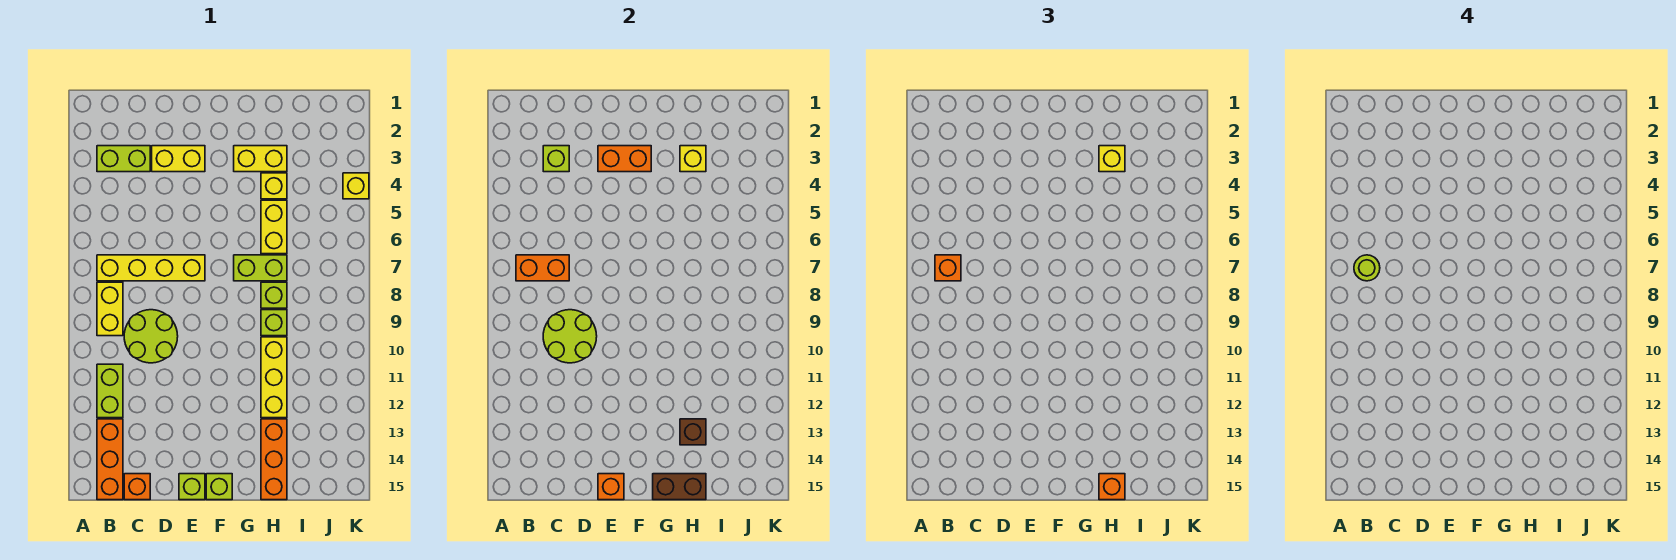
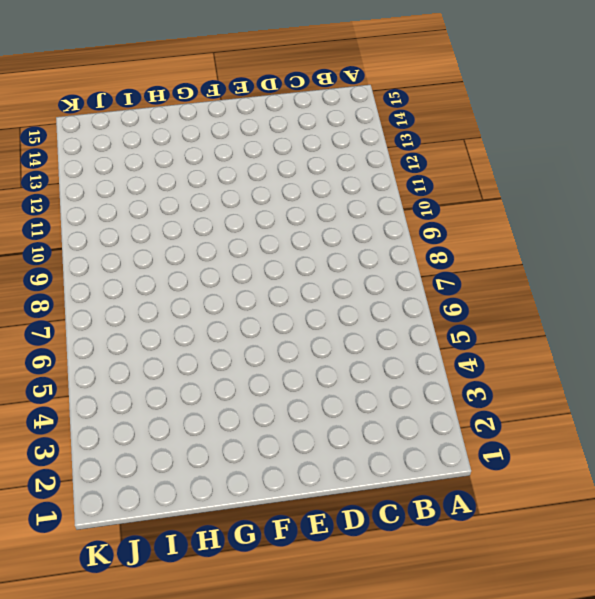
none -> lime brick B3:C3 level 1
none -> yellow brick B7:E7 level 1
none -> yellow brick B8:B9 level 1
none -> lime brick B11:B12 level 1

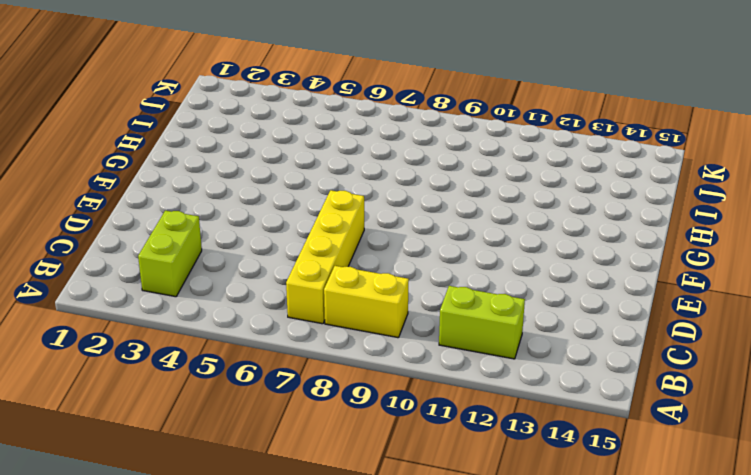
none -> orange brick B13:B15 level 1
none -> lime round brick C9:D10 level 1
none -> orange brick C15 level 1
none -> yellow brick D3:E3 level 1

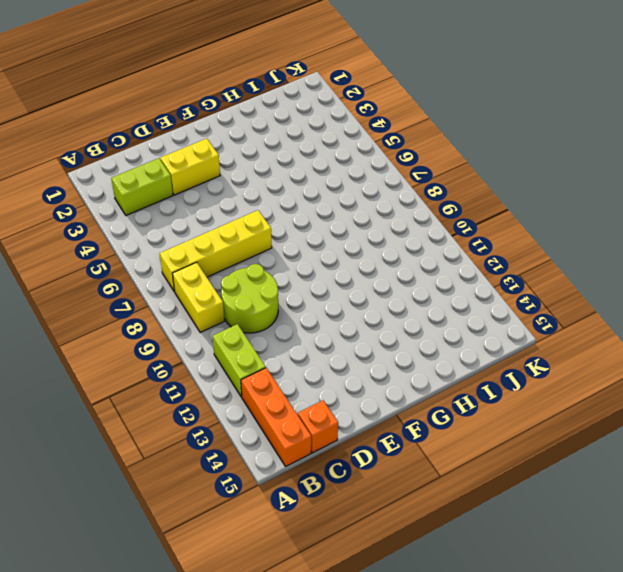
none -> lime brick E15 level 1
none -> lime brick F15 level 1
none -> yellow brick G3:H3 level 1
none -> lime brick G7:H7 level 1

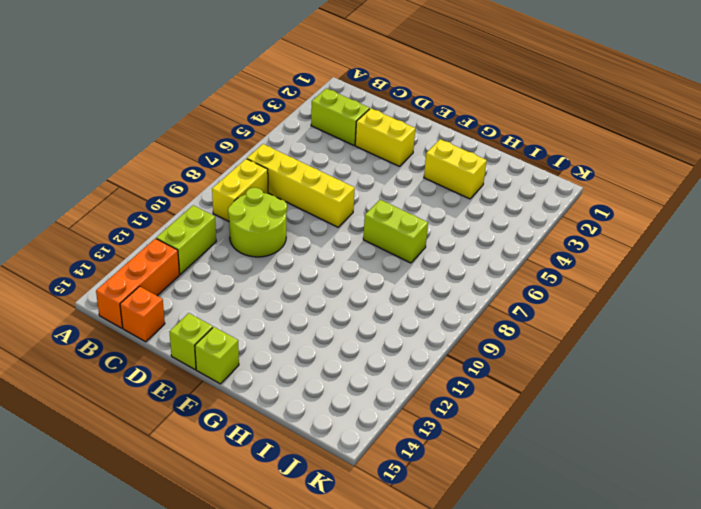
none -> yellow brick H4 level 1
none -> yellow brick H5:H6 level 1
none -> lime brick H8 level 1
none -> lime brick H9 level 1

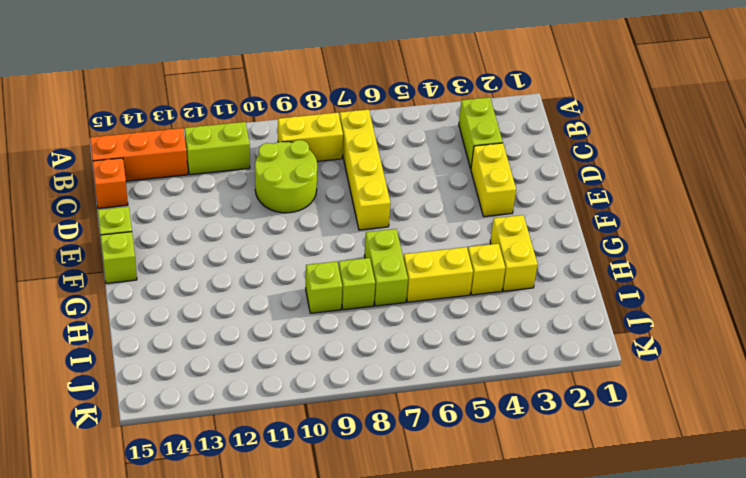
none -> yellow brick H10:H12 level 1
none -> orange brick H13:H15 level 1
none -> yellow brick K4 level 1
none -> orange brick B7:C7 level 2

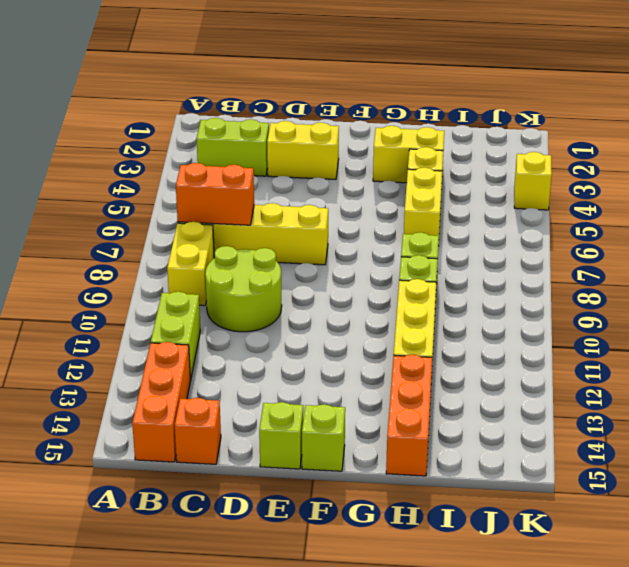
none -> lime brick G7:H7 level 1
none -> lime brick C3 level 2
none -> lime round brick C9:D10 level 2
none -> orange brick E3:F3 level 2

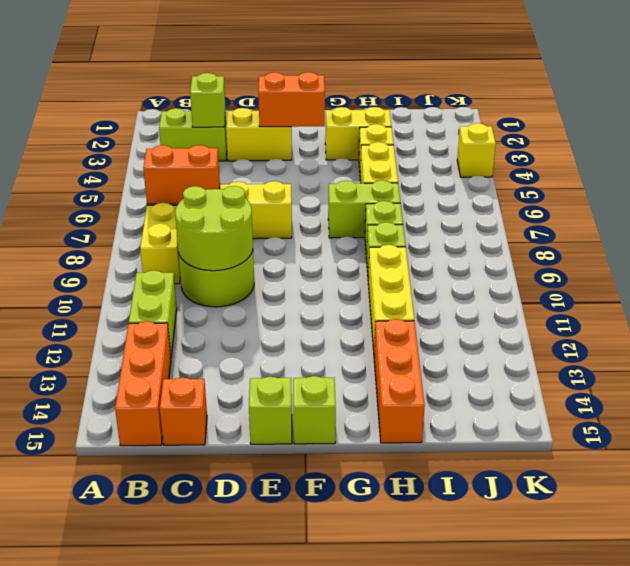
none -> orange brick E15 level 2
none -> brown brick G15:H15 level 2
none -> yellow brick H3 level 2
none -> brown brick H13 level 2

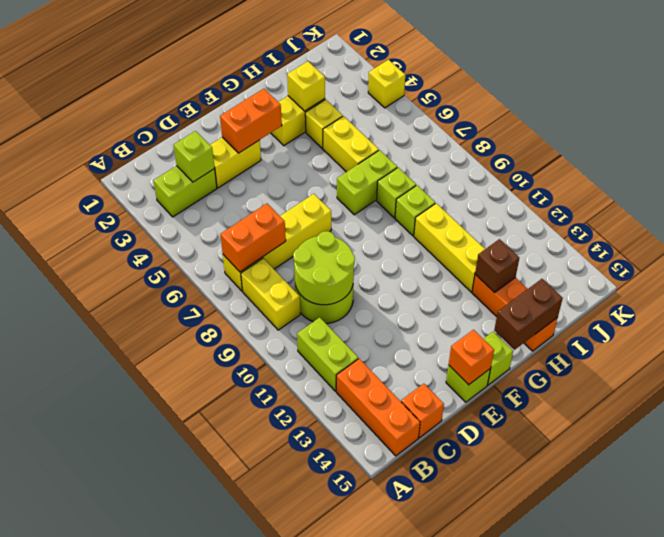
none -> orange brick B7 level 3
none -> yellow brick H3 level 3
none -> orange brick H15 level 3
none -> lime round brick B7 level 4

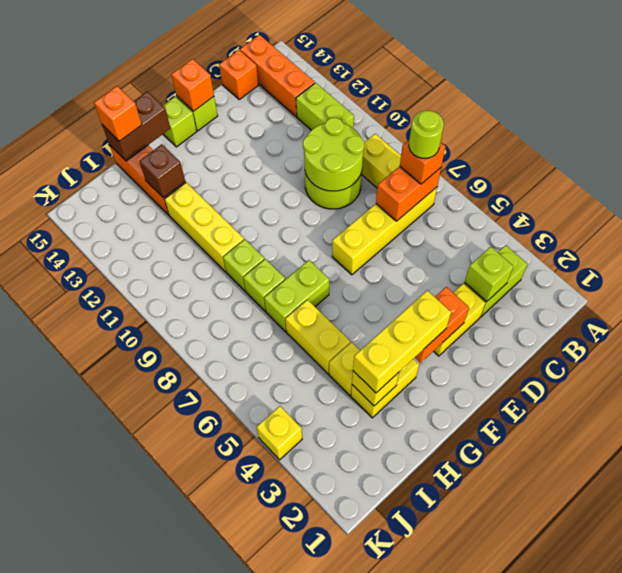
yellow brick F3:H3 level 3 -> yellow brick H3 level 3

